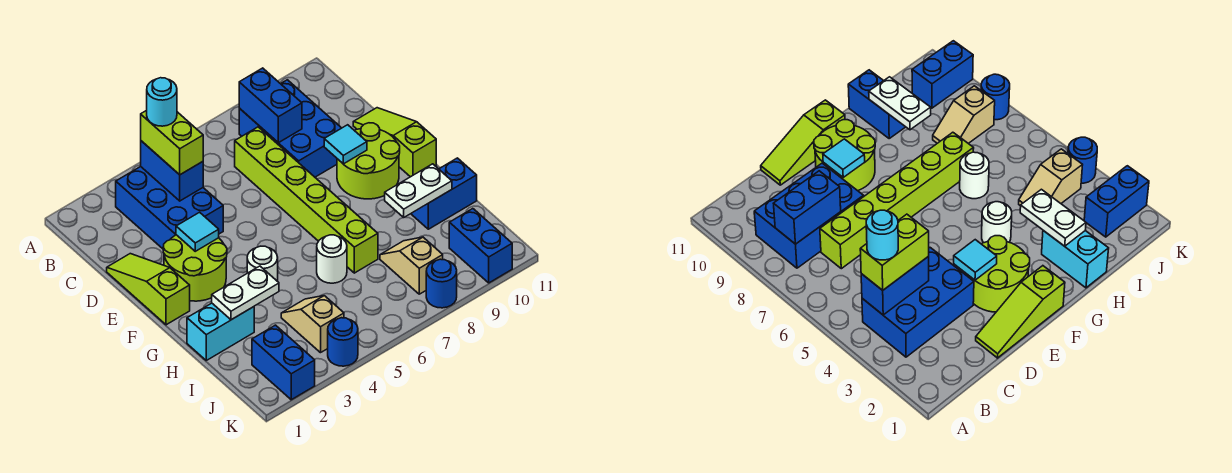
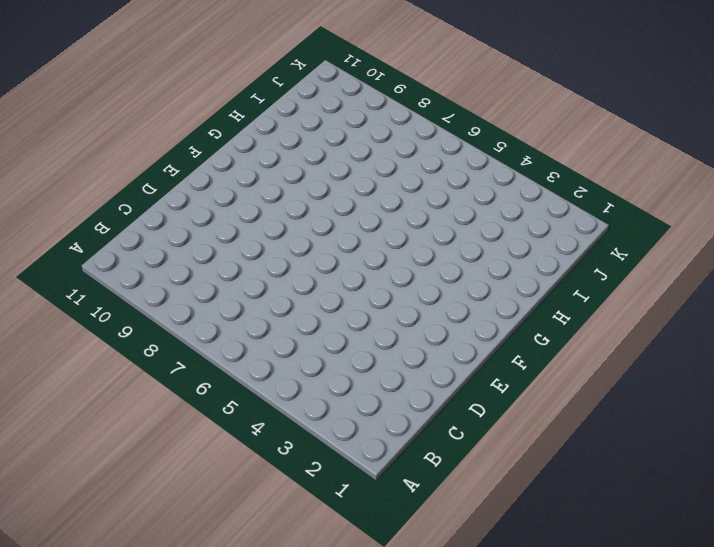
none -> blue brick B3:D4 level 1
none -> blue brick B8:D9 level 1
none -> lime brick C7:H7 level 1

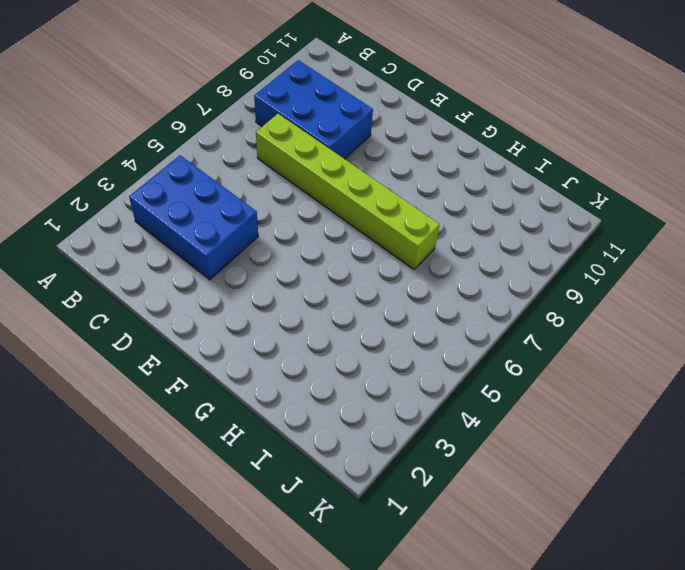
none -> lime slope D1:F1 level 1 top F
none -> lime slope D11:F11 level 1 top F
none -> lime round brick E2:F3 level 1

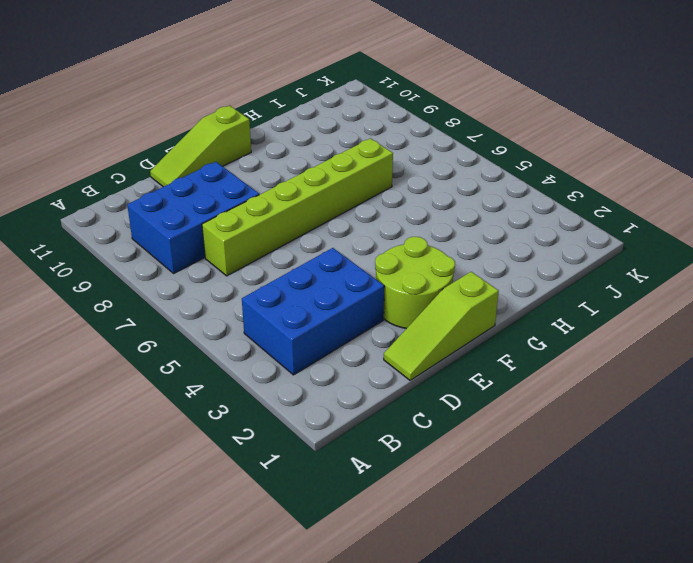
none -> lime round brick E9:F10 level 1
none -> white round brick G4 level 1
none -> cyan brick H1:H2 level 1

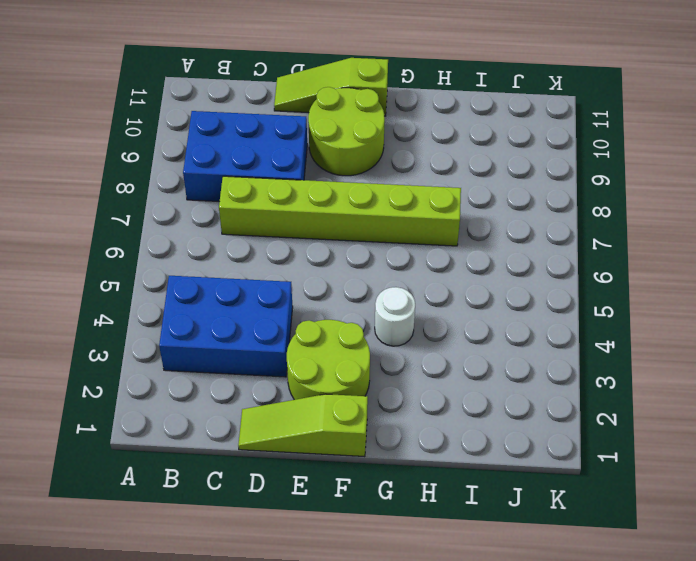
none -> cyan brick H1:H2 level 1
none -> white round brick H6 level 1
none -> blue brick H10:H11 level 1

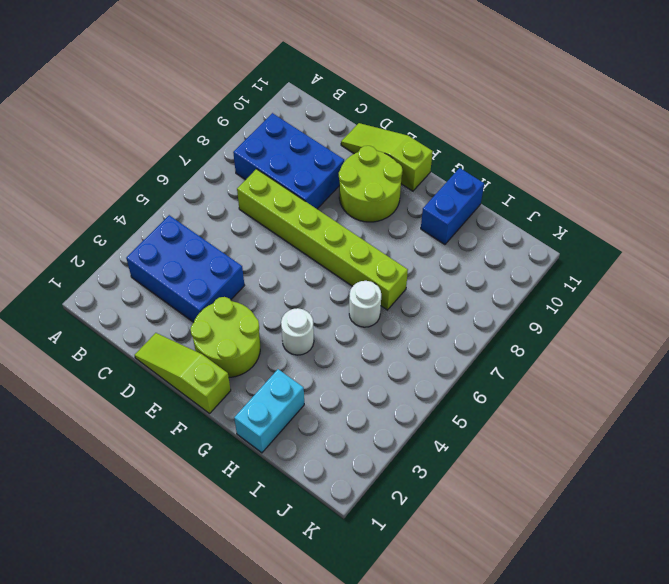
none -> tan slope I4:J4 level 1 top J
none -> tan slope I8:J8 level 1 top J
none -> blue brick J2:K2 level 1

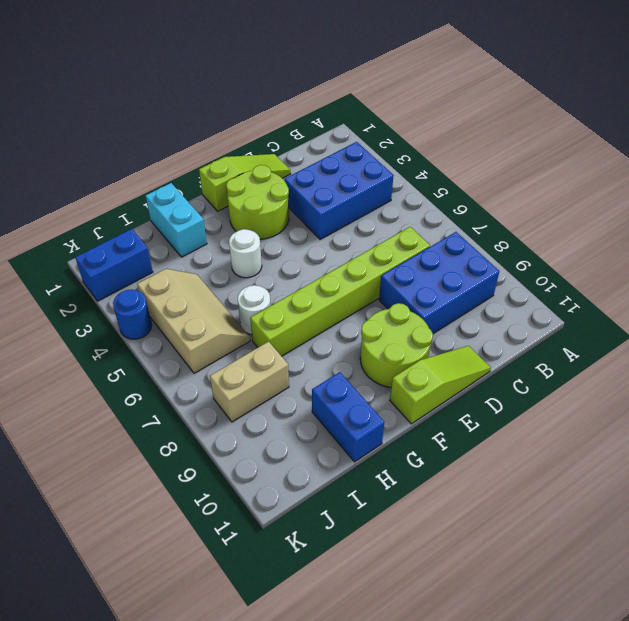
tan slope I4:J6 level 1 top J -> tan slope I4:J4 level 1 top J
tan brick I8:J8 level 1 -> tan slope I8:J8 level 1 top J
none -> blue brick J10:K10 level 1
none -> blue round brick K8 level 1
none -> blue brick B4:C4 level 2

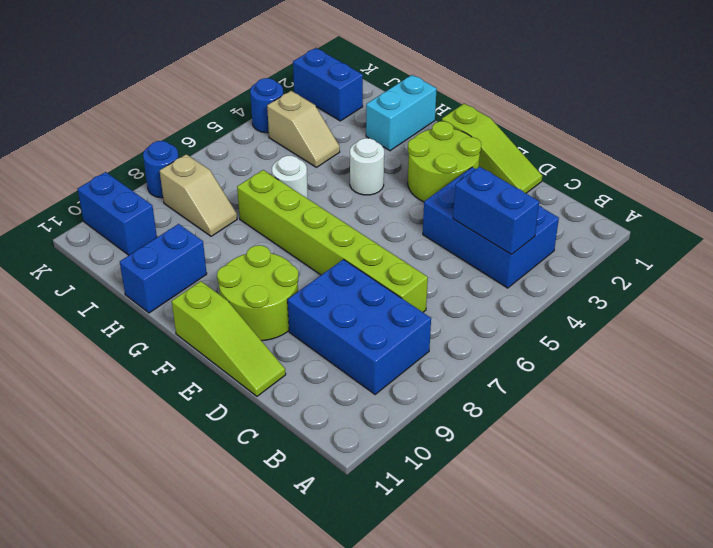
none -> blue brick B8:C8 level 2
none -> cyan tile E3 level 2
none -> cyan tile E9 level 2

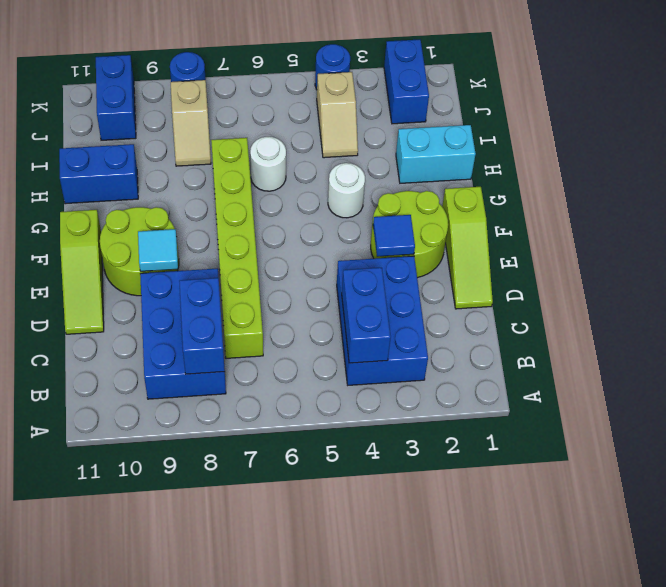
blue tile E3 level 2 -> cyan tile E3 level 2
none -> white plate H2:H3 level 2
none -> white plate H9:H10 level 2
none -> lime brick B4:C4 level 3

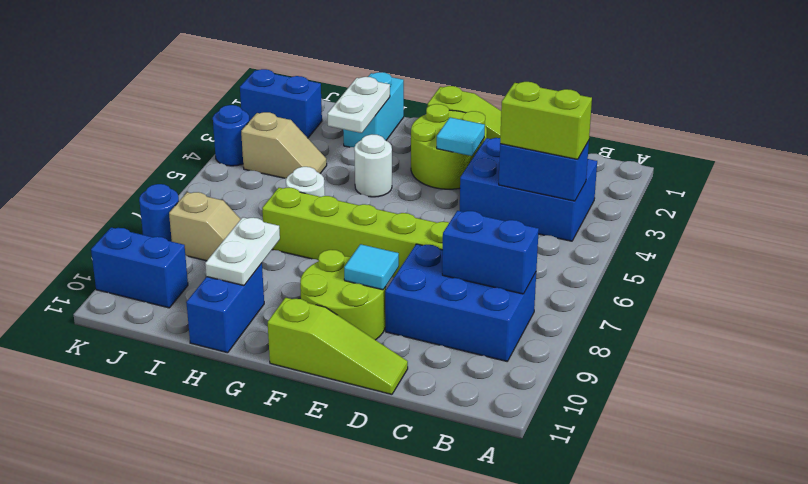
none -> cyan round brick B4 level 4

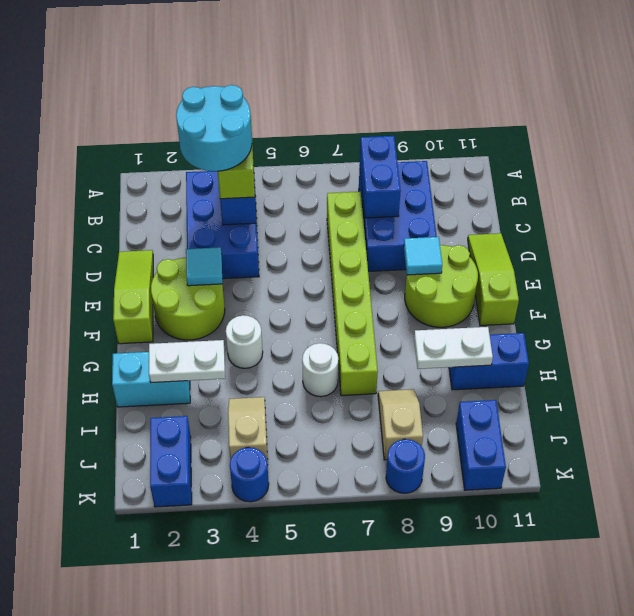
cyan round brick B3:C4 level 4 -> cyan round brick B4 level 4

